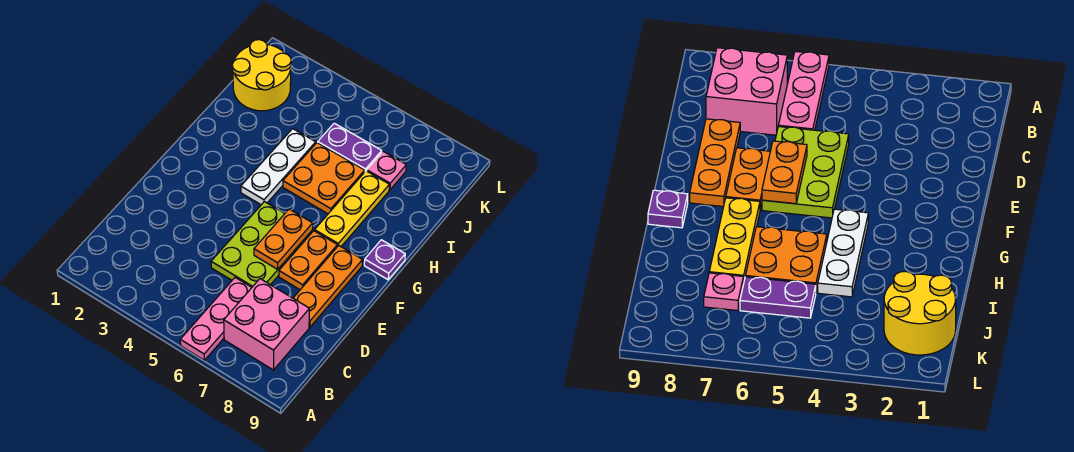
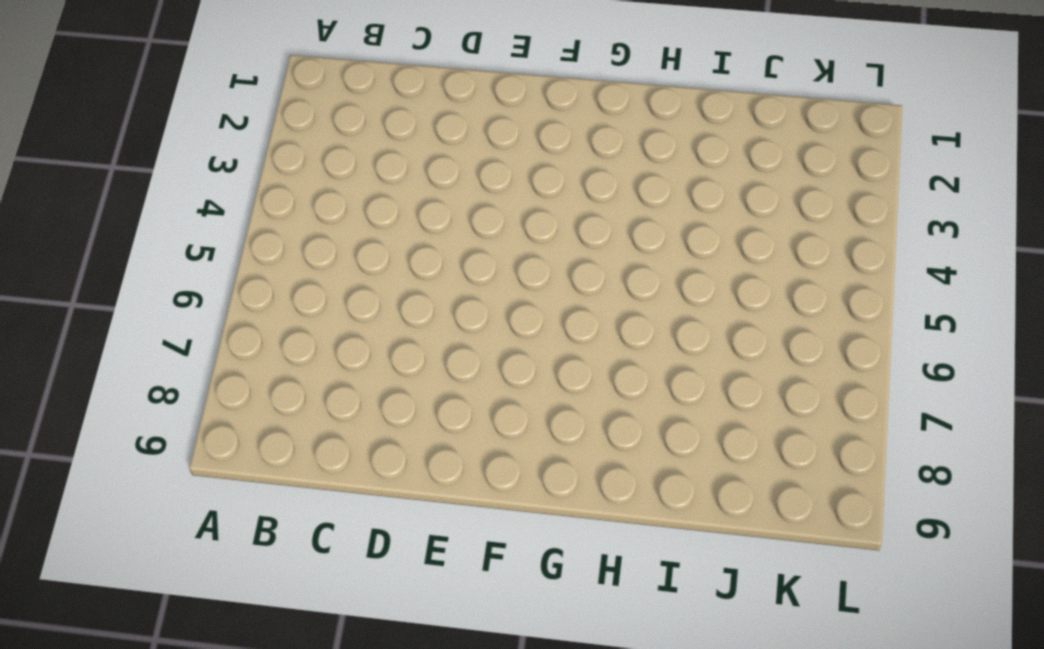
none -> pink plate A6:C6 level 1
none -> pink brick B7:C8 level 1
none -> lime plate D5:F6 level 1

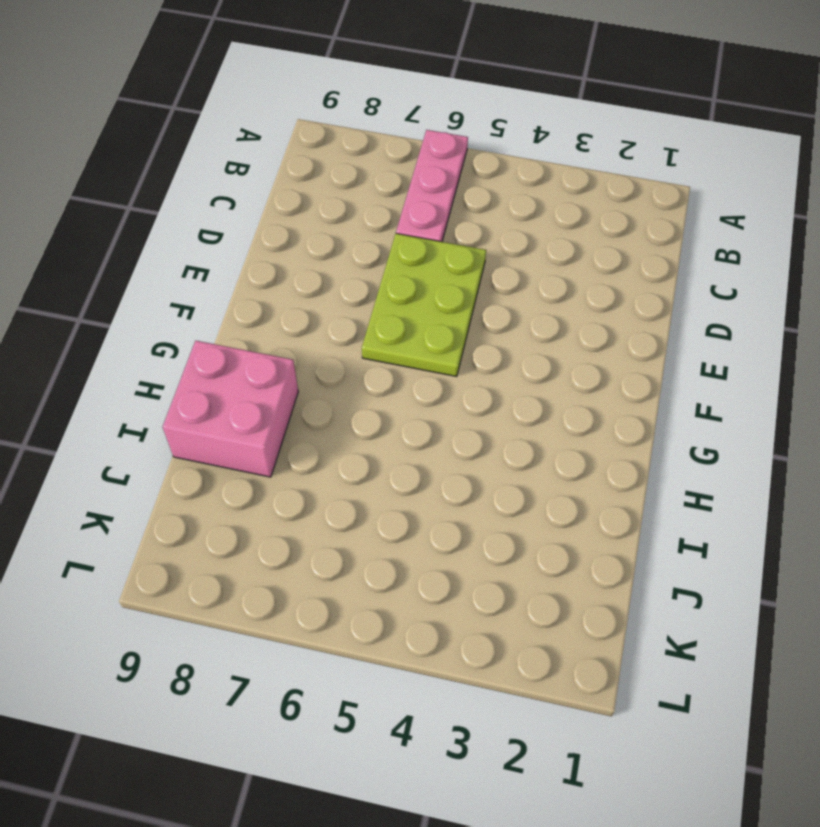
pink brick H8:I9 level 1 -> pink brick B7:C8 level 1
none -> orange plate D8:F8 level 1
none -> orange plate E7:F7 level 1
none -> white plate G4:I4 level 1

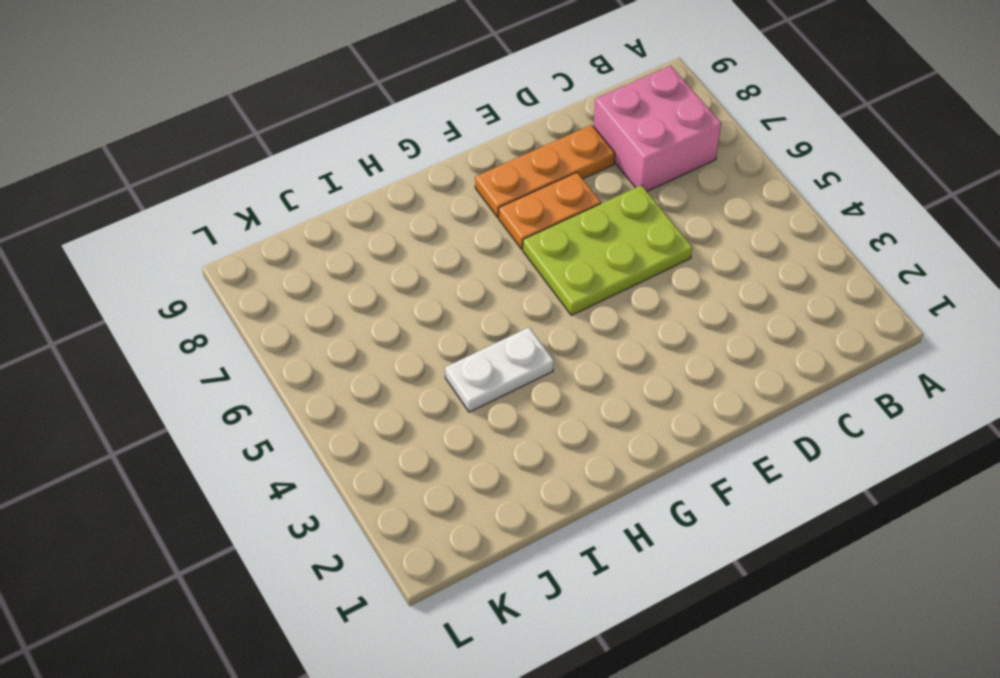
white plate H4:I4 level 1 -> white plate G4:I4 level 1
none -> pink plate A6:C6 level 1
none -> yellow plate G7:I7 level 1
none -> purple plate G9 level 1

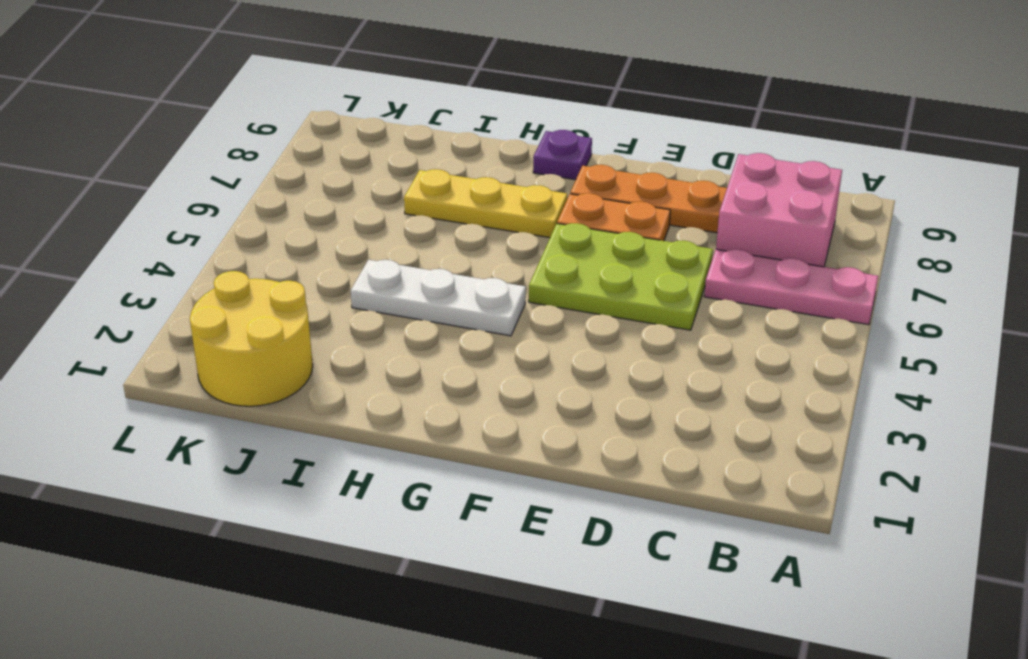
none -> orange plate H5:I6 level 1
none -> purple plate J5:J6 level 1
none -> pink plate J7 level 1

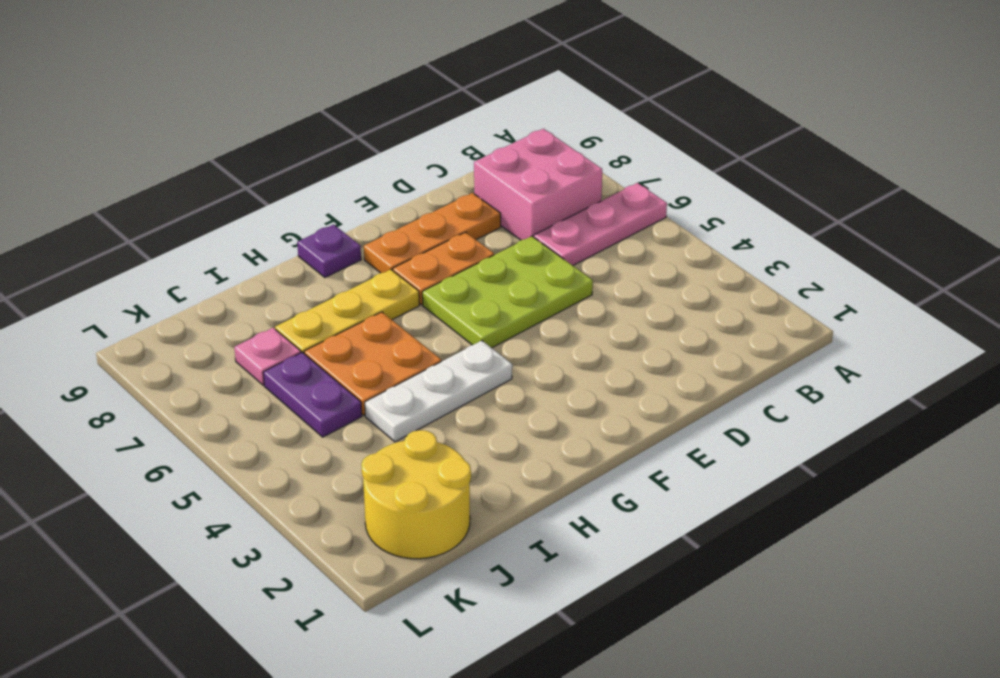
none -> orange plate E6:F6 level 2

